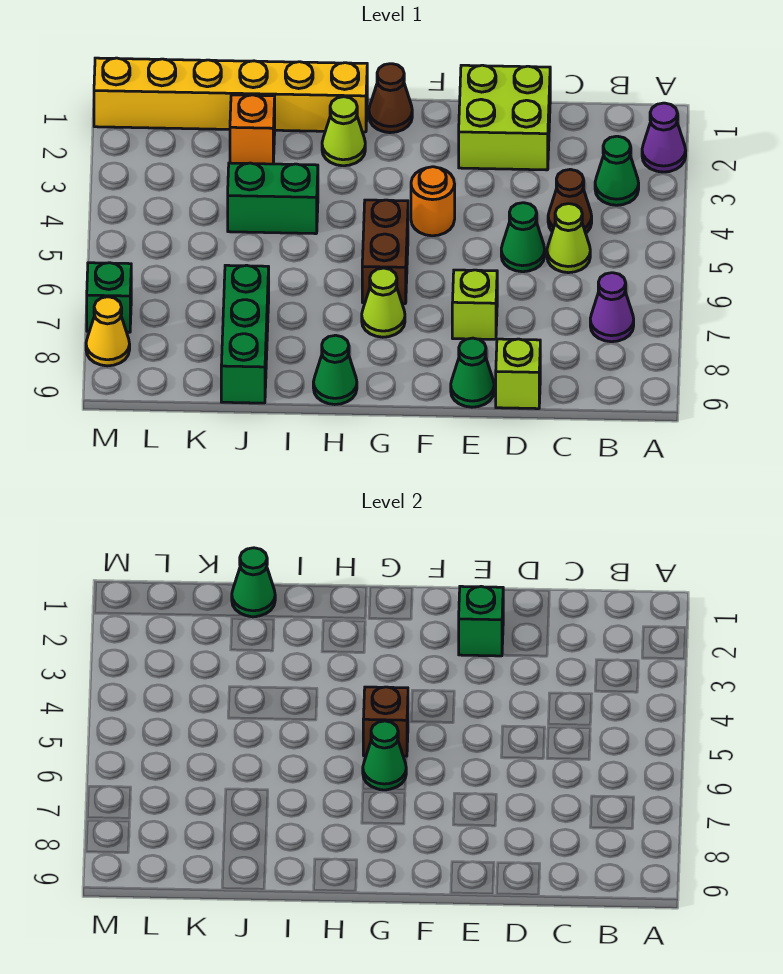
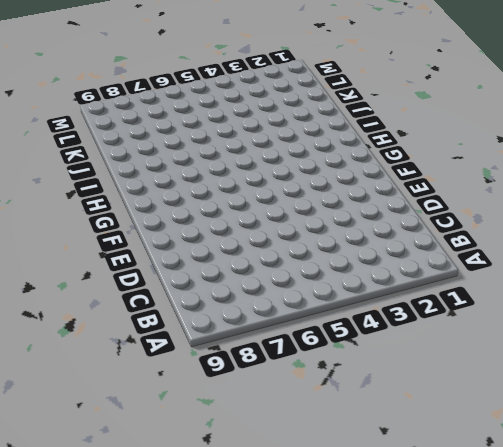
none -> purple cone A2 level 1
none -> green cone B3 level 1
none -> purple cone B7 level 1

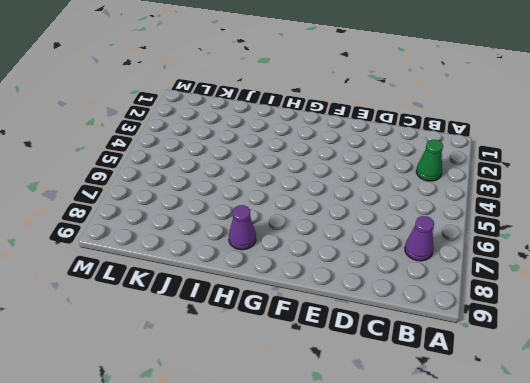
purple cone H8 level 1 -> purple cone A2 level 1
none -> brown cone C4 level 1
none -> lime cone C5 level 1
none -> lime brick D1:E2 level 1

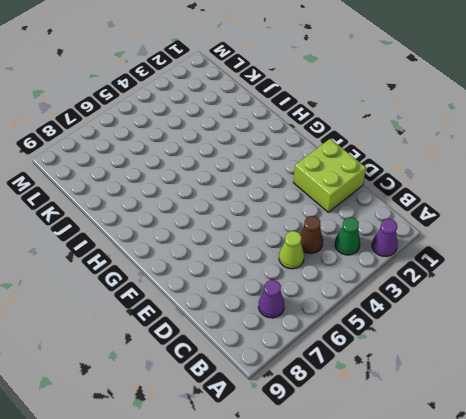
none -> green cone D5 level 1
none -> lime brick D9 level 1
none -> lime brick E7 level 1

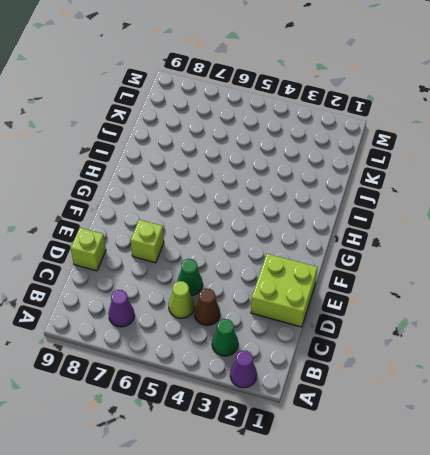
none -> green cone E9 level 1
none -> orange round brick F4 level 1
none -> brown cone G1 level 1

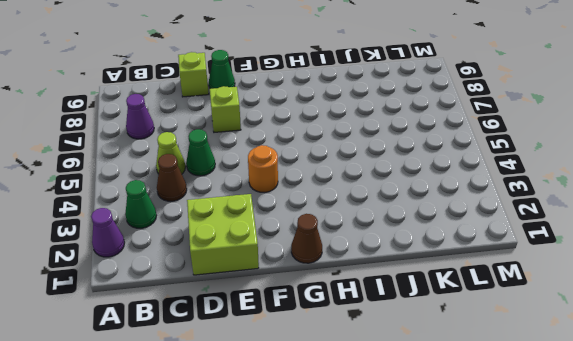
none -> brown brick G5:G6 level 1
none -> lime cone G7 level 1
none -> yellow brick H1:M1 level 1

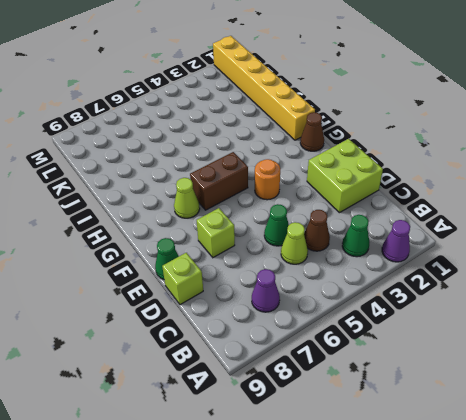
none -> lime cone H2 level 1
none -> green cone H9 level 1
none -> green brick I4:J4 level 1

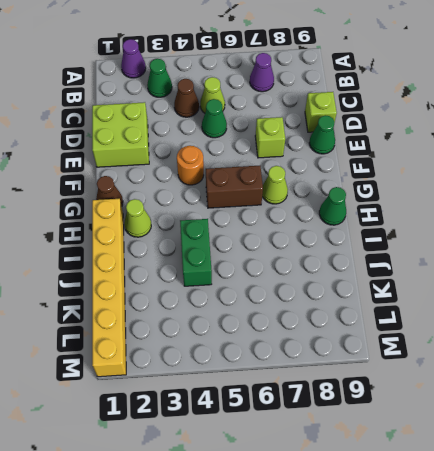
none -> orange brick J2 level 1
none -> green brick J7:J9 level 1
none -> green brick M7 level 1

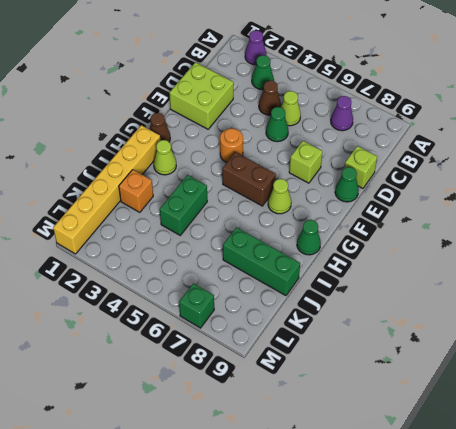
none -> yellow cone M8 level 1
none -> green brick E2 level 2
none -> brown brick G5 level 2

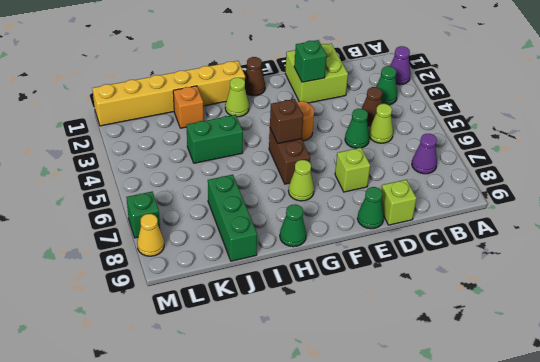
none -> green cone G6 level 2
none -> green cone J1 level 2

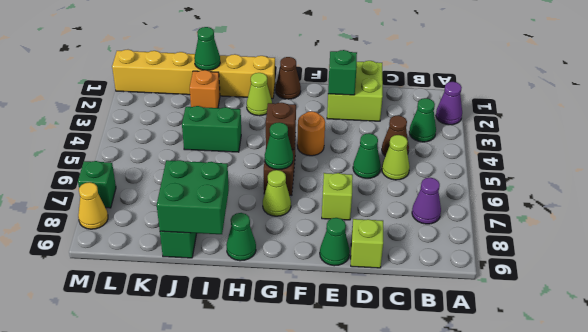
green brick I8:J9 level 2 -> none

